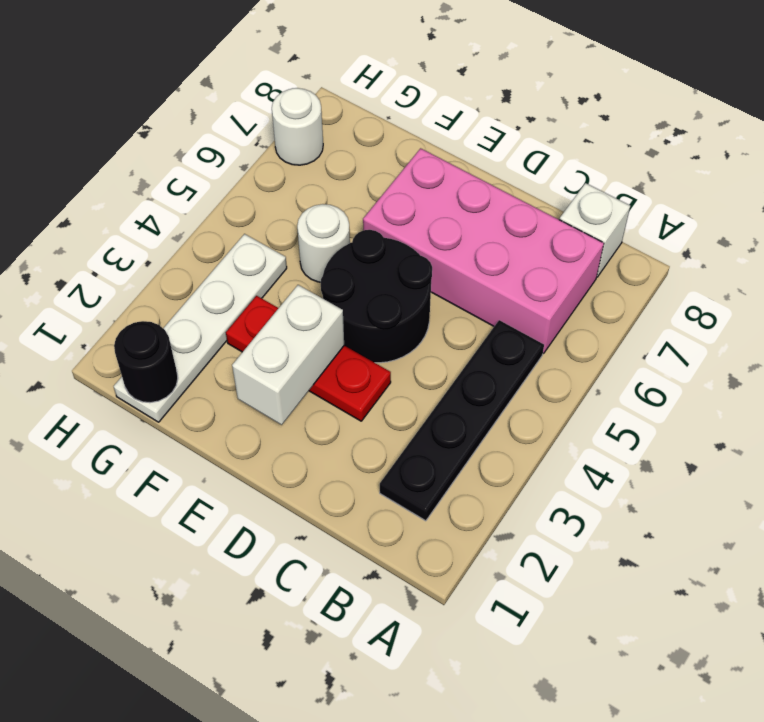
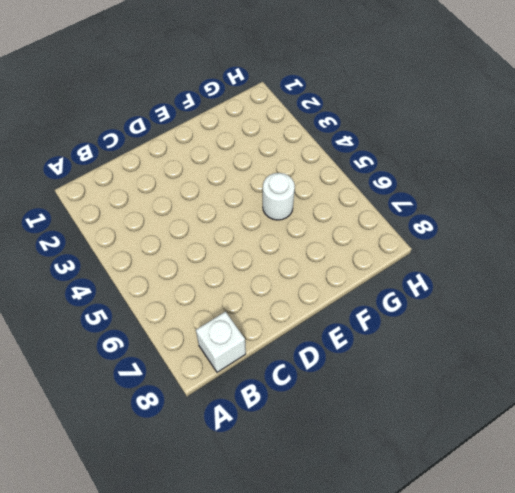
none -> black plate B2:B5 level 1
none -> pink brick B6:E7 level 1

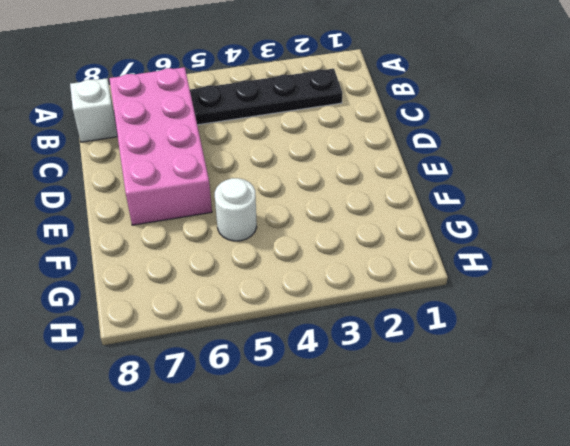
none -> red plate D3:F3 level 1
none -> black round brick D4:E5 level 1

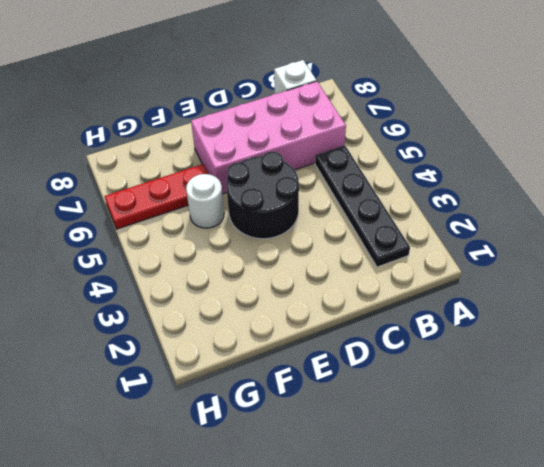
red plate F6:H6 level 1 -> red plate D3:F3 level 1
none -> white plate G1:G4 level 1
none -> white round brick H7 level 1

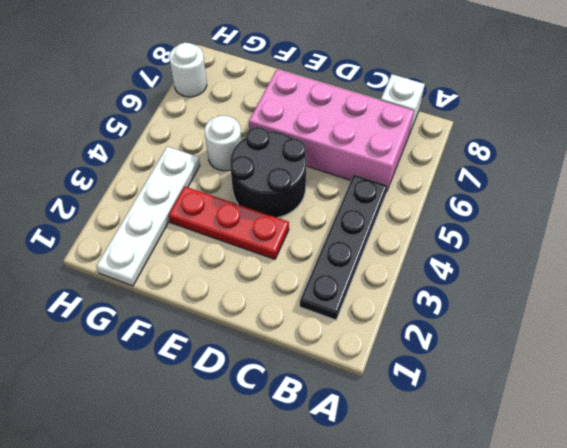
none -> white brick E2:E3 level 2
none -> black round brick G1 level 2

